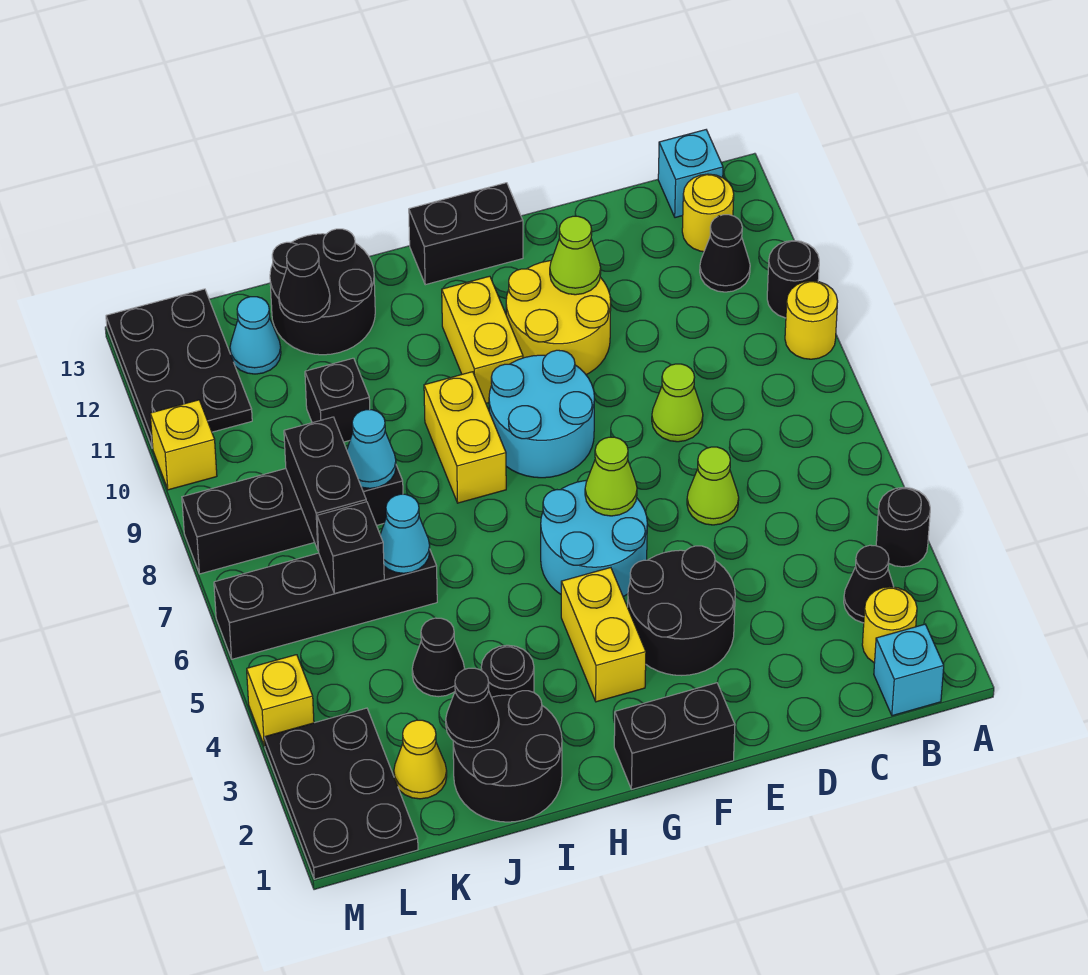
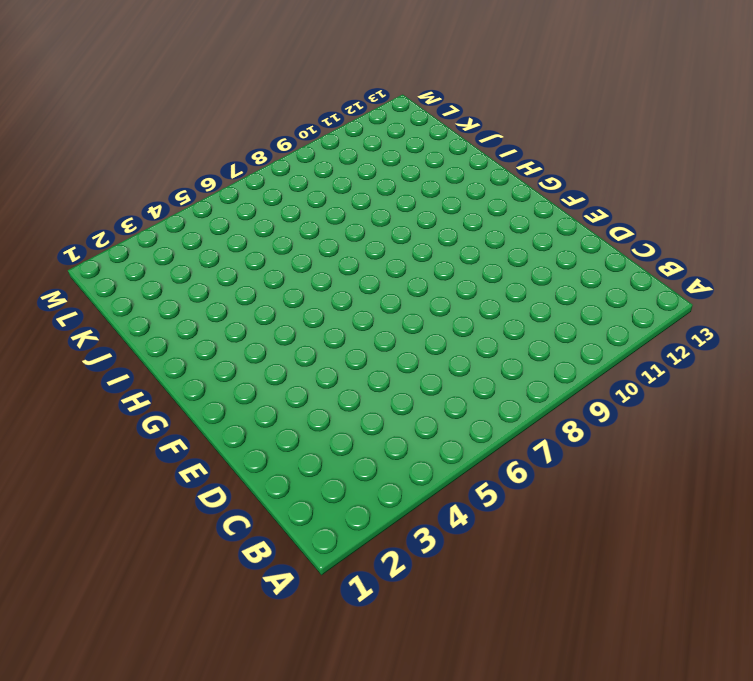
none -> black round brick A4 level 1
none -> yellow round brick A9 level 1
none -> black round brick A10 level 1
none -> cyan brick B1 level 1

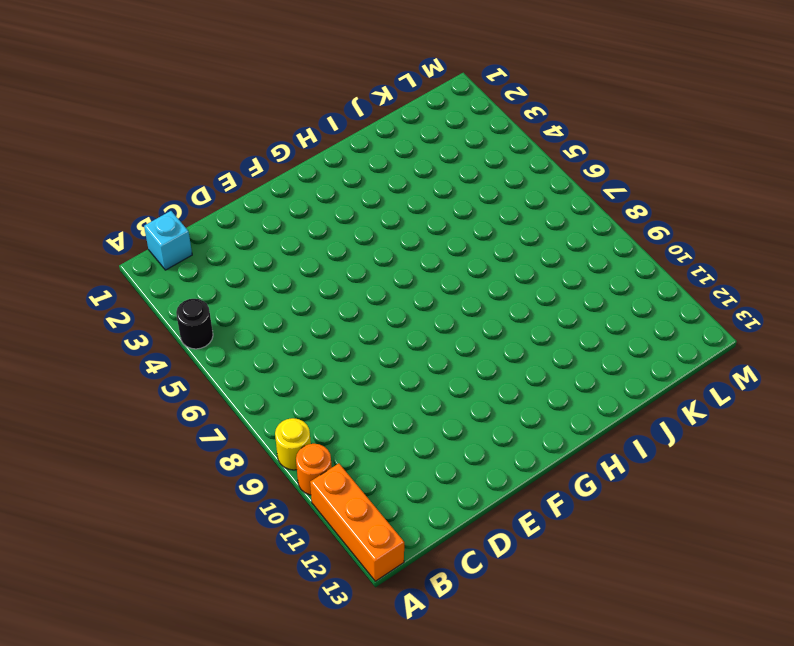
orange round brick A10 level 1 -> black round brick A10 level 1
orange brick A11:A13 level 1 -> none
none -> yellow round brick B2 level 1
none -> black cone B3 level 1
none -> black cone B11 level 1
none -> yellow round brick B12 level 1

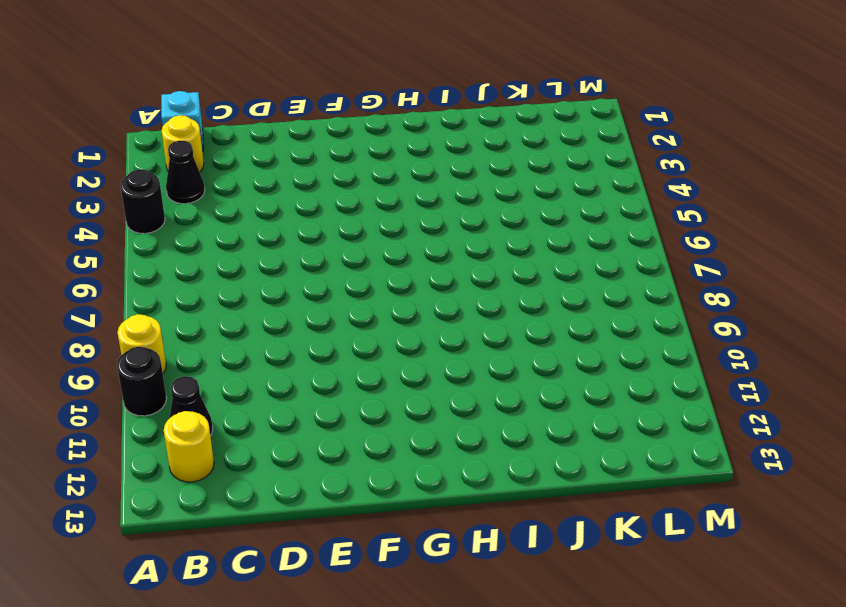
none -> cyan brick B13 level 1
none -> lime cone D6 level 1
none -> lime cone D8 level 1
none -> black round brick E3:F4 level 1

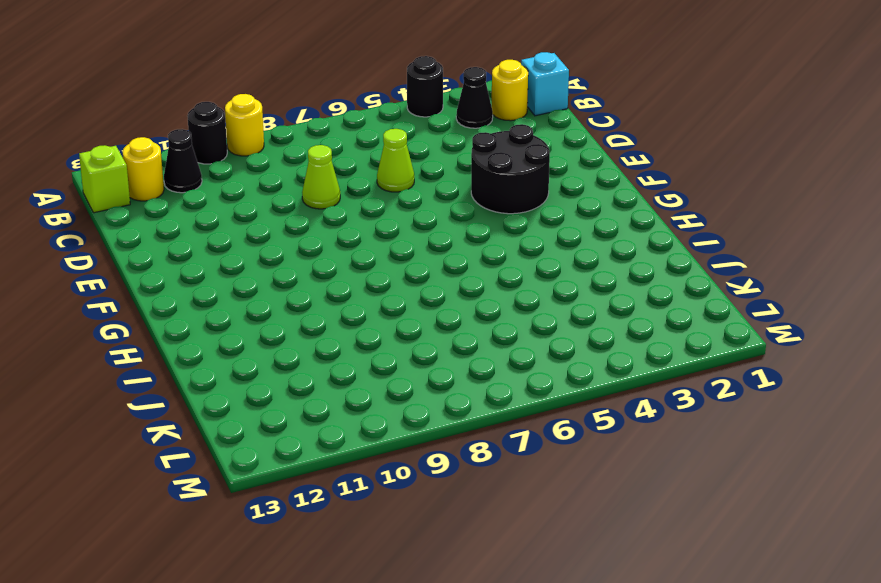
lime brick B13 level 1 -> cyan brick B13 level 1
none -> yellow round brick E10:F11 level 1
none -> black brick F1:G1 level 1
none -> cyan round brick F5:G6 level 1
none -> cyan round brick F8:G9 level 1

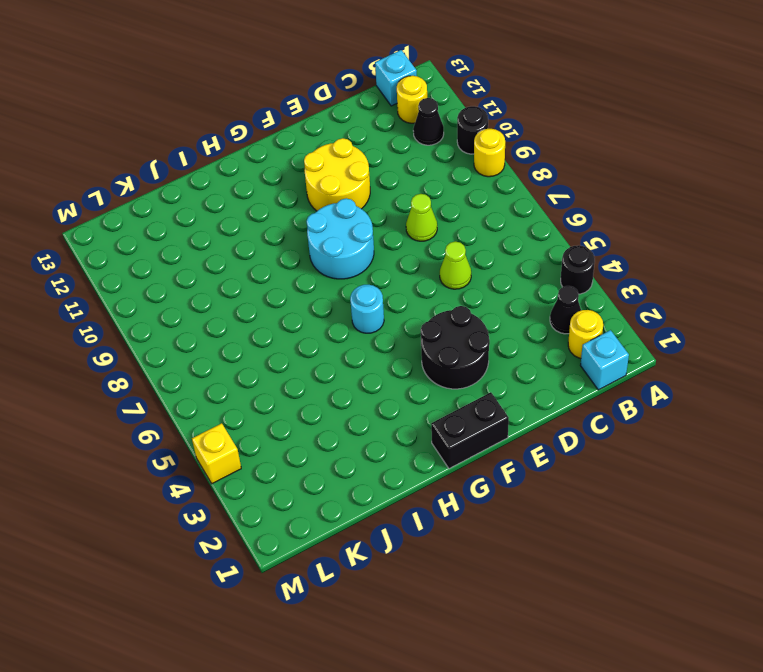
cyan round brick G6 level 1 -> cyan round brick F5:G6 level 1
none -> black brick F13:G13 level 1
none -> yellow brick G3:G4 level 1
none -> yellow brick G10:G11 level 1
none -> yellow brick H8:H9 level 1

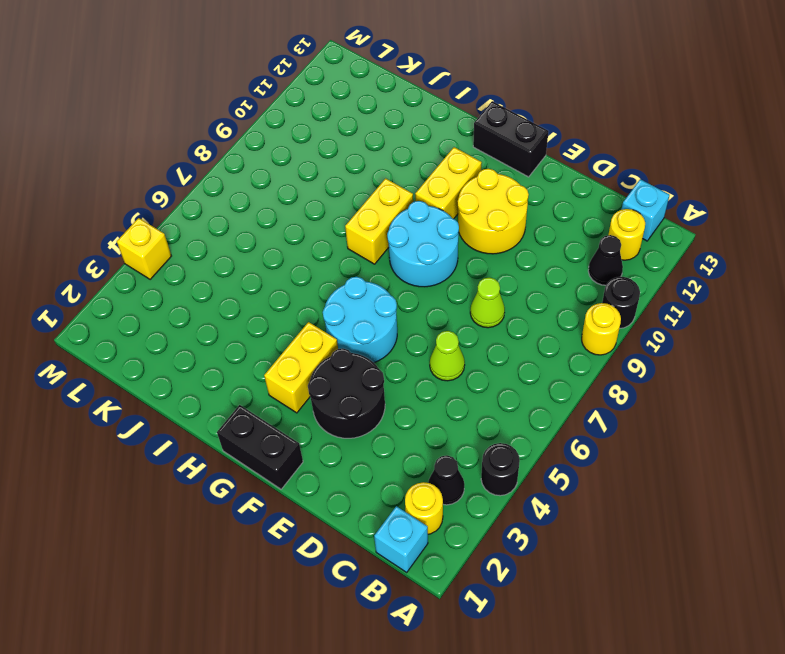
none -> black round brick I1:J2 level 1
none -> black round brick I3 level 1
none -> black round brick I12:J13 level 1
none -> black cone J4 level 1

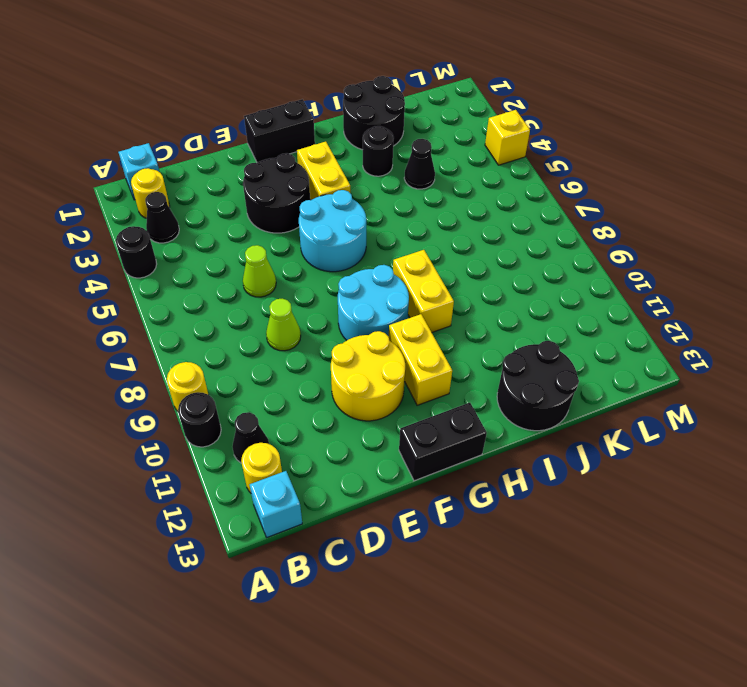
none -> black brick J6:M6 level 1
none -> black brick J8:M8 level 1
none -> black brick J10 level 1
none -> yellow cone K2 level 1

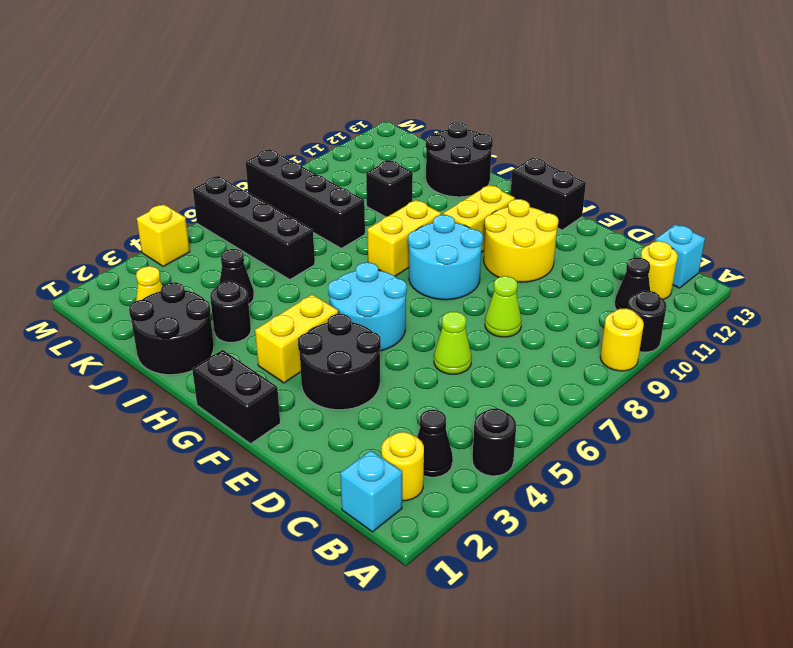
none -> cyan cone K12 level 1
none -> black plate L1:M3 level 1
none -> black plate L11:M13 level 1
none -> yellow brick M10 level 1

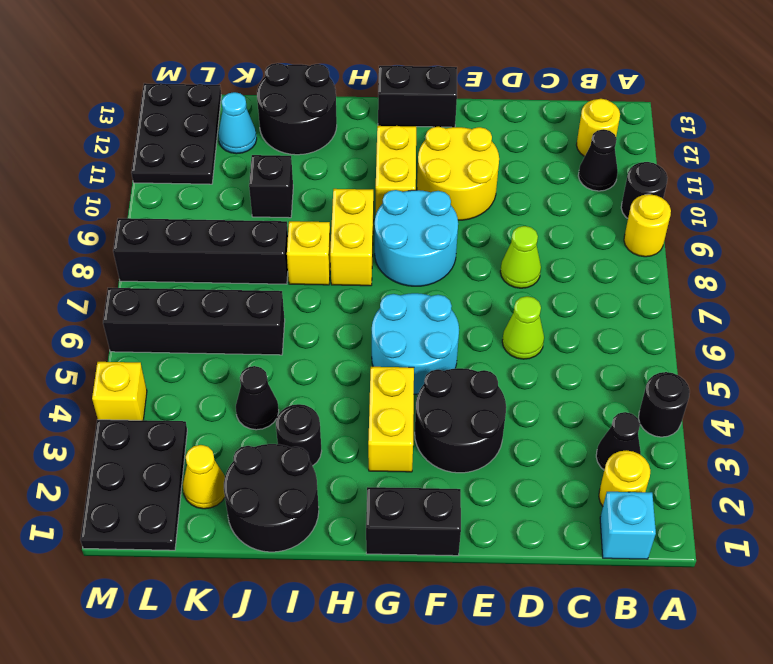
yellow brick I8 level 1 -> yellow brick M10 level 1
none -> cyan brick B13 level 1
none -> lime cone E11 level 2
none -> lime cone F6 level 2
none -> black cone J2 level 2

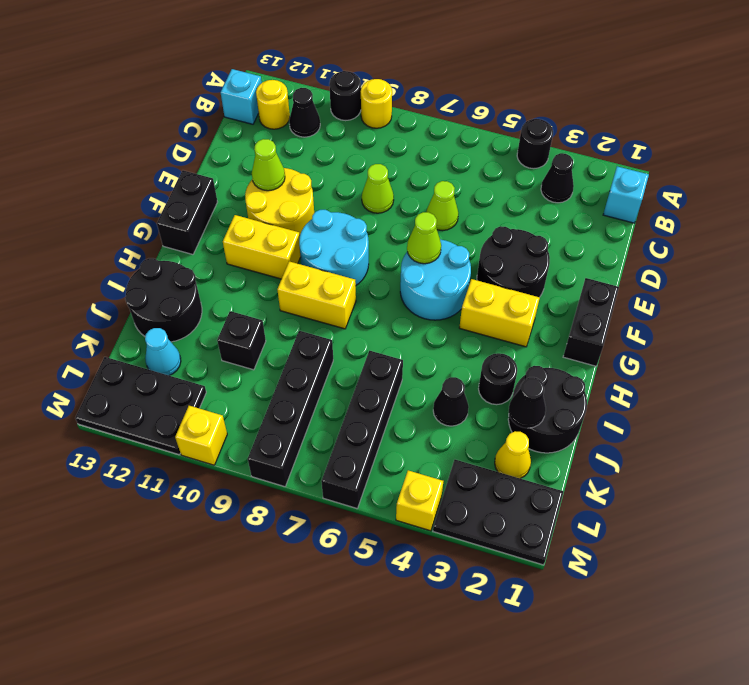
none -> yellow round brick B2 level 1
none -> cyan cone J6 level 2
none -> cyan cone J8 level 2
none -> black cone J12 level 2

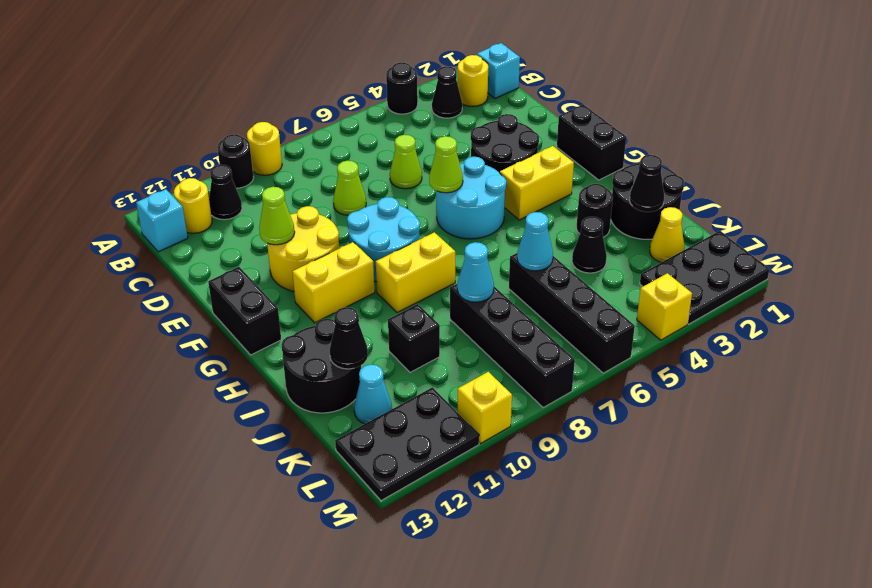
none -> black brick K6 level 2
none -> black brick K7:K8 level 2

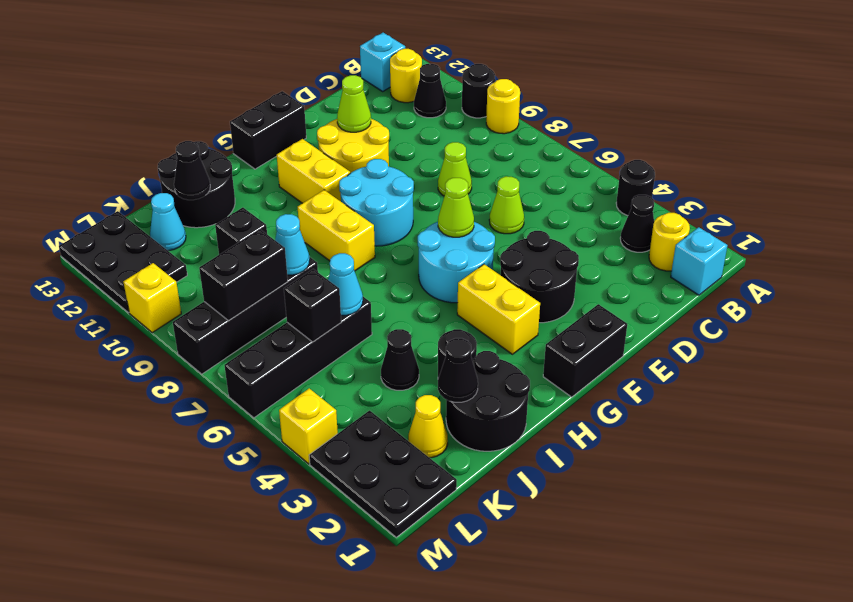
black brick K8:L8 level 2 -> black brick K7:K8 level 2

